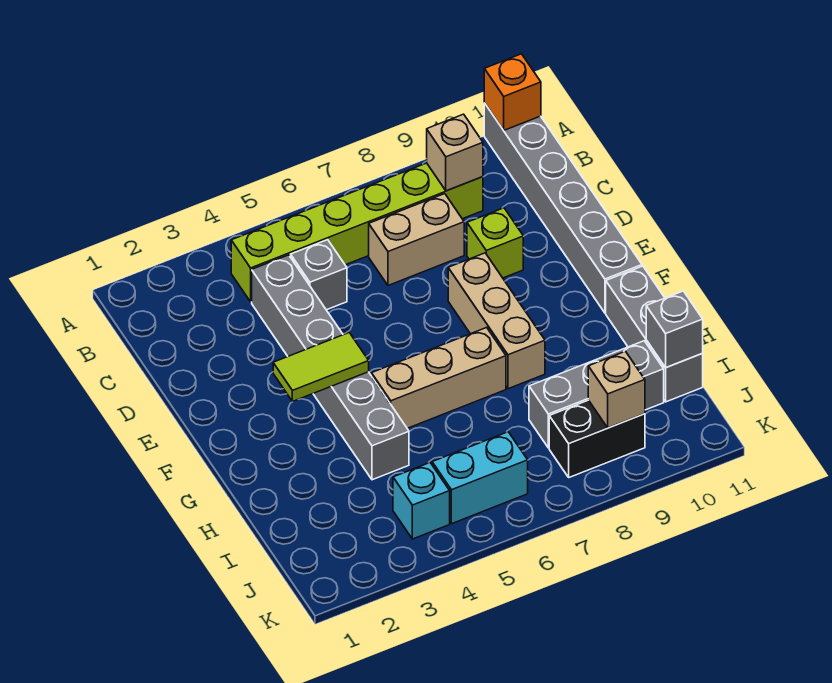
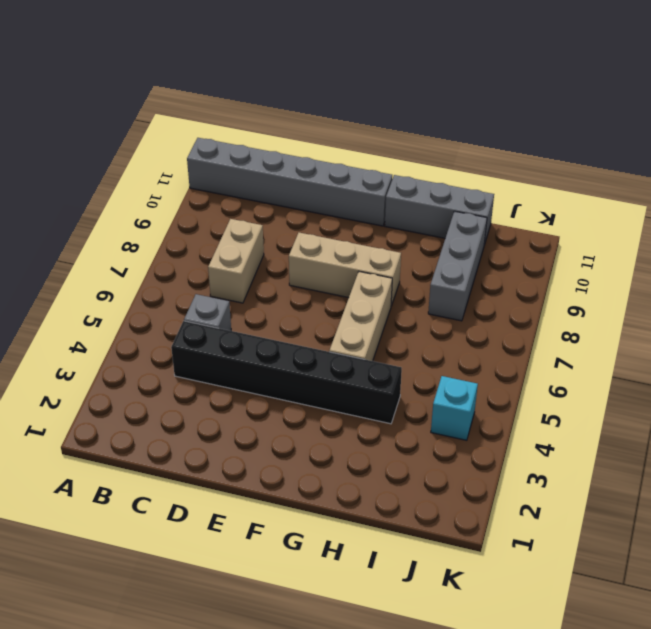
black brick C4:H4 level 1 -> grey brick C4:H4 level 1
none -> lime brick B4:B9 level 1
none -> lime brick D9 level 1
none -> cyan brick J5:J6 level 1

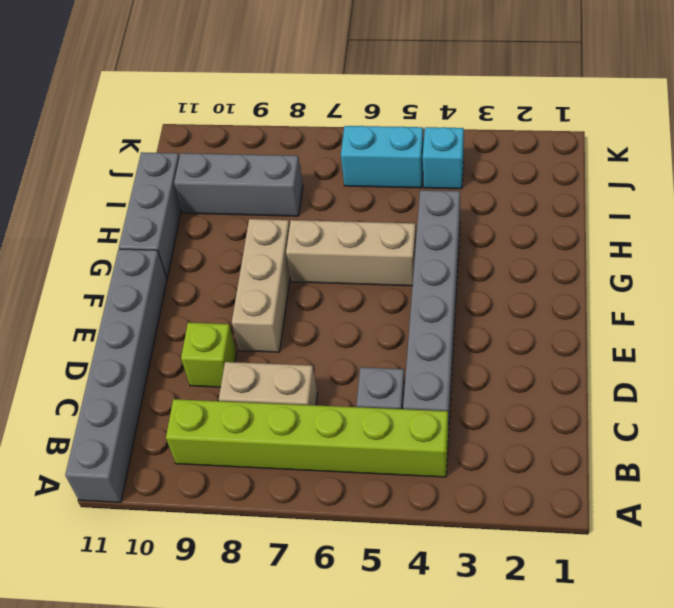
none -> black brick J8:J9 level 1
none -> orange brick A11 level 2
none -> tan brick B9 level 2

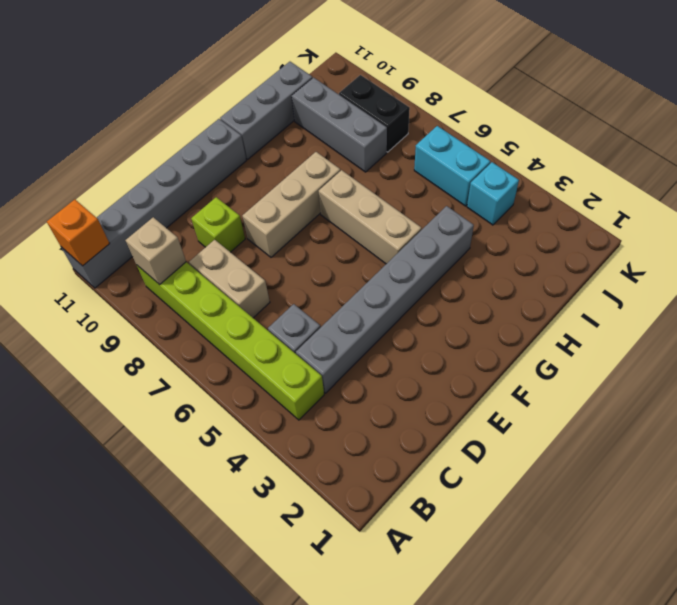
none -> lime tile F3:F4 level 2
none -> grey brick I11 level 2
none -> tan brick J9 level 2

